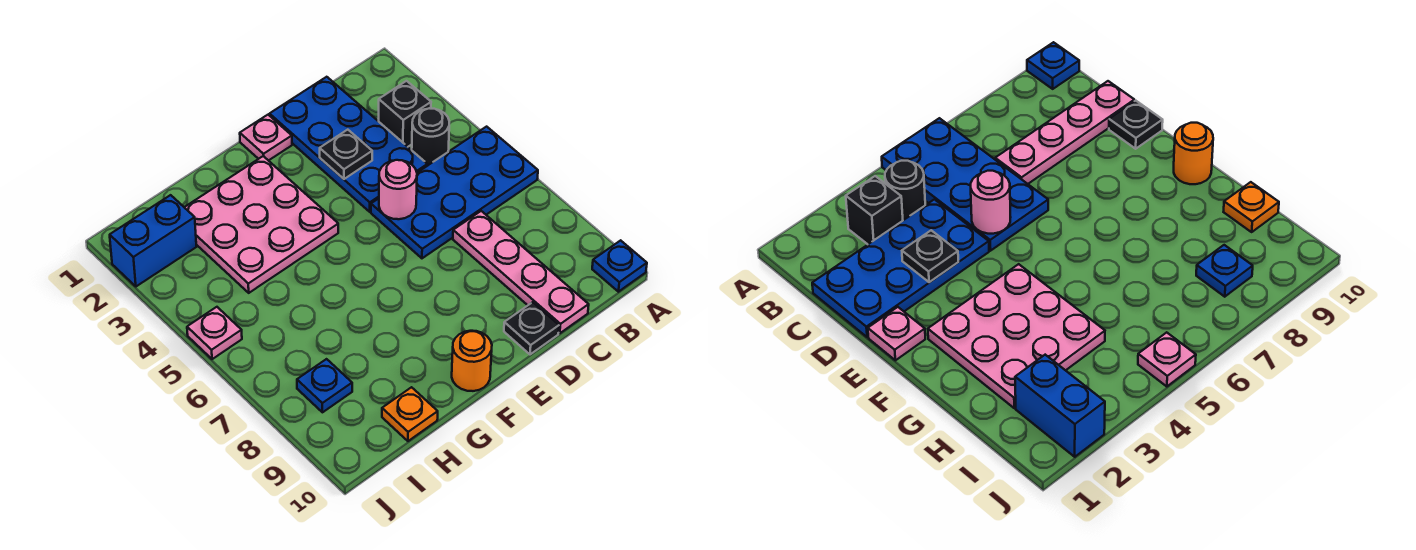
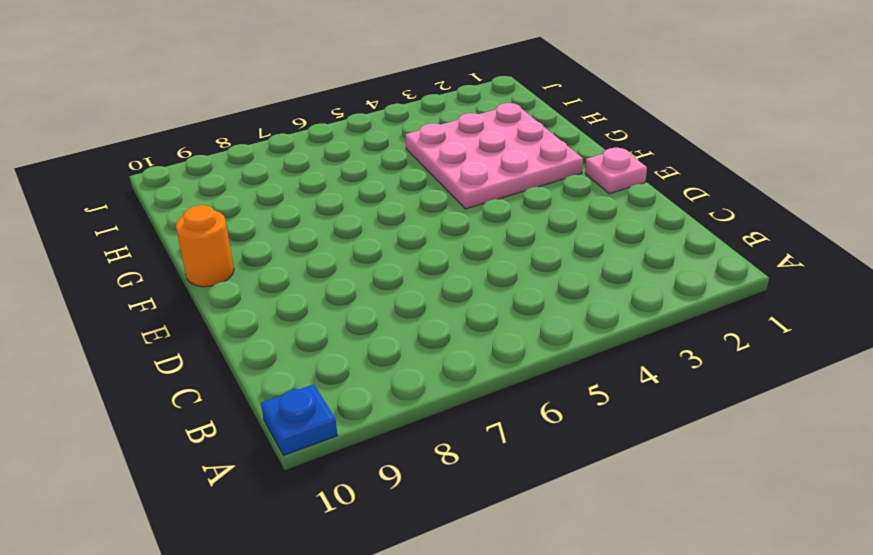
none -> blue plate A5:D6 level 1
none -> black brick B3 level 1
none -> black round brick B4 level 1

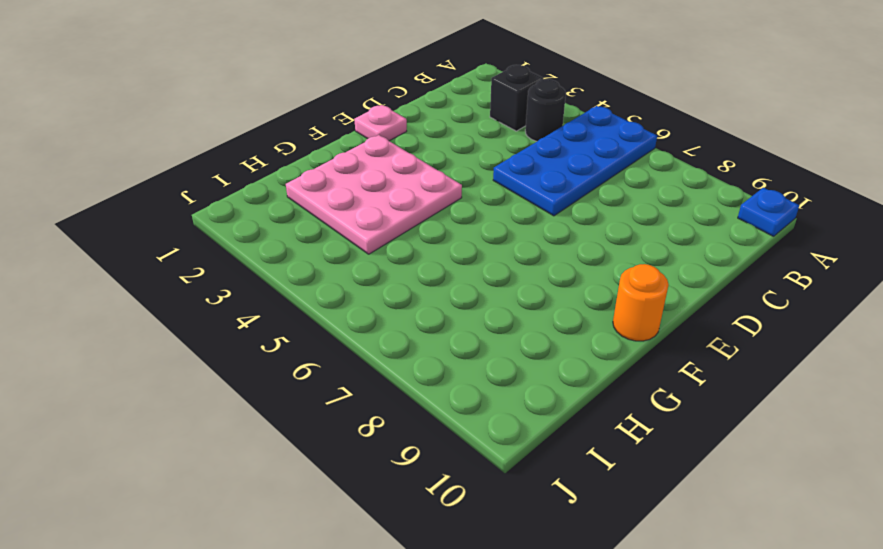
none -> blue plate C1:D4 level 1
none -> pink plate C7:C10 level 1
none -> black plate D10 level 1

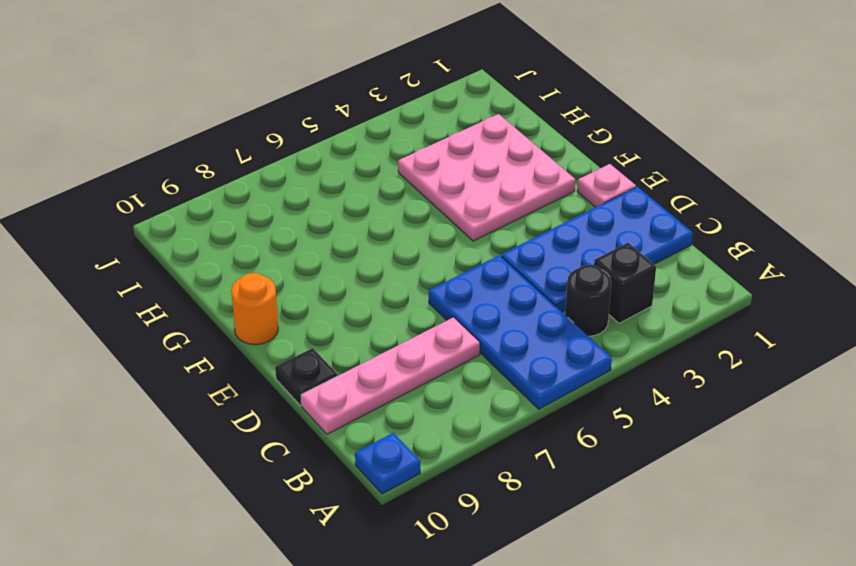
none -> orange plate H10 level 1
none -> blue brick I2:J2 level 1
none -> blue plate I8 level 1

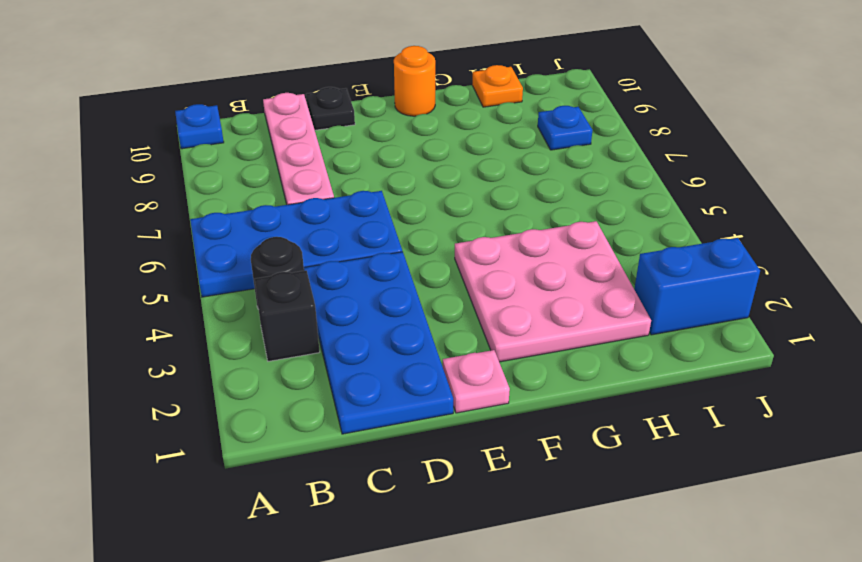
none -> pink plate J5 level 1
none -> black plate D3 level 2
none -> pink round brick D5 level 2

